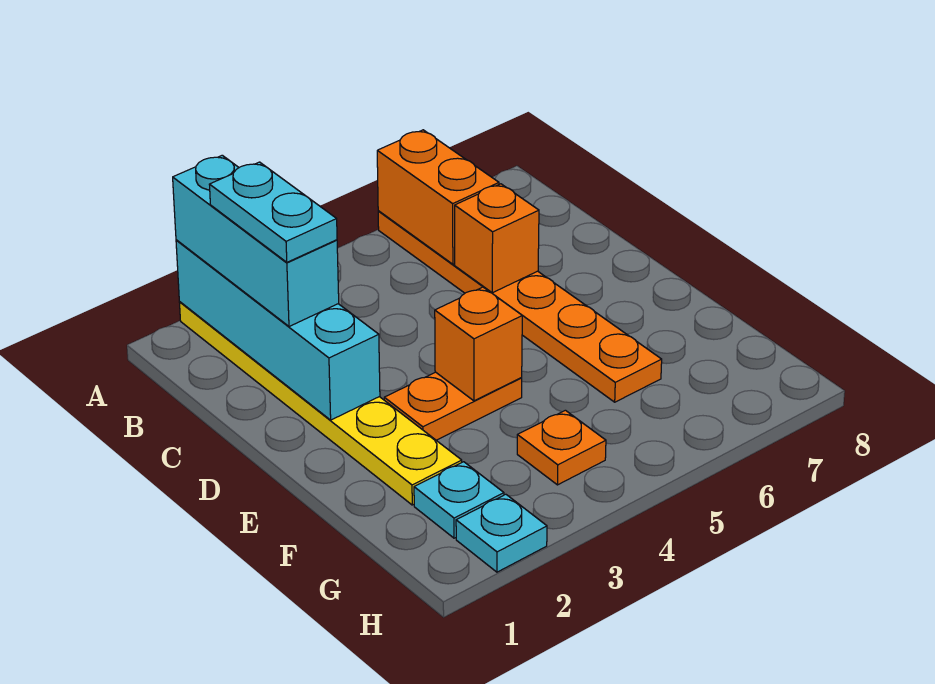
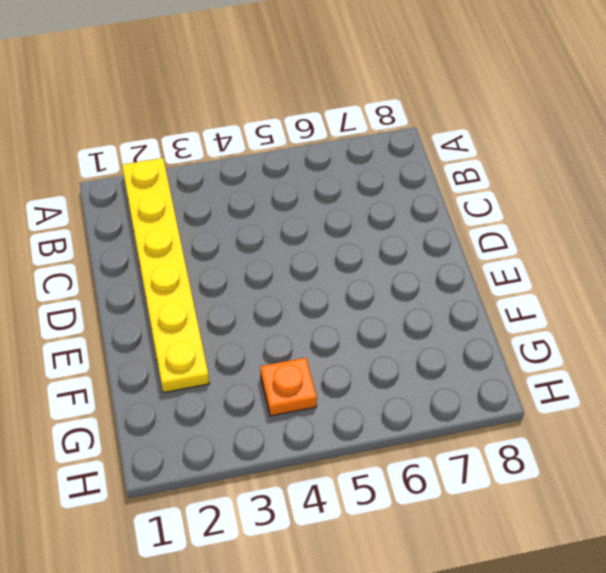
none -> orange plate A6:F6 level 1
none -> orange plate E3:E4 level 1
none -> cyan plate G2 level 1

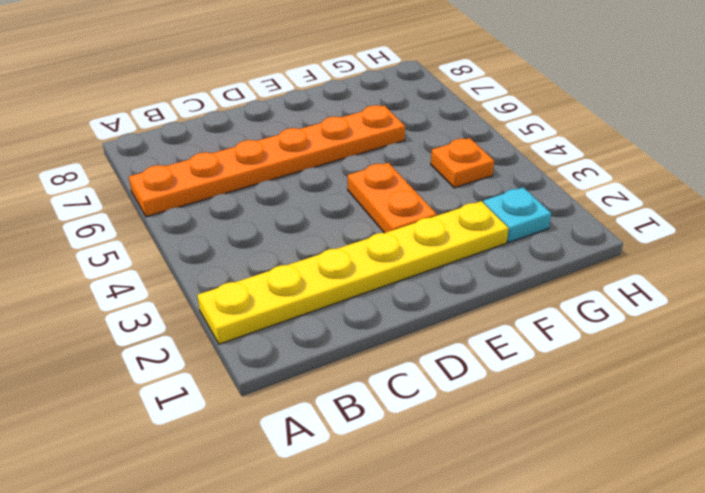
none -> cyan plate H2 level 1
none -> cyan brick A2:D2 level 2
none -> orange brick A6:B6 level 2

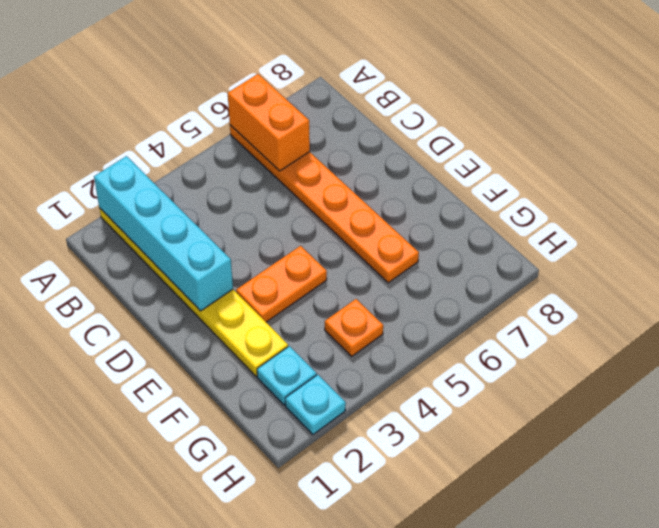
none -> orange brick C6 level 2
none -> orange brick E4 level 2
none -> cyan brick A2:C2 level 3

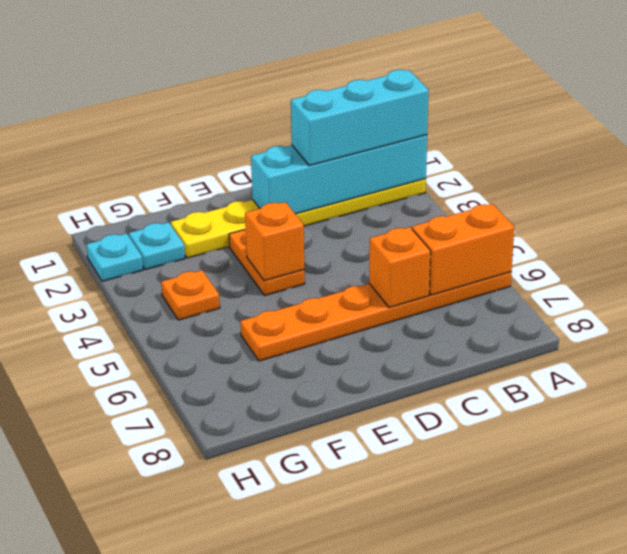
none -> cyan plate B2:C2 level 4

